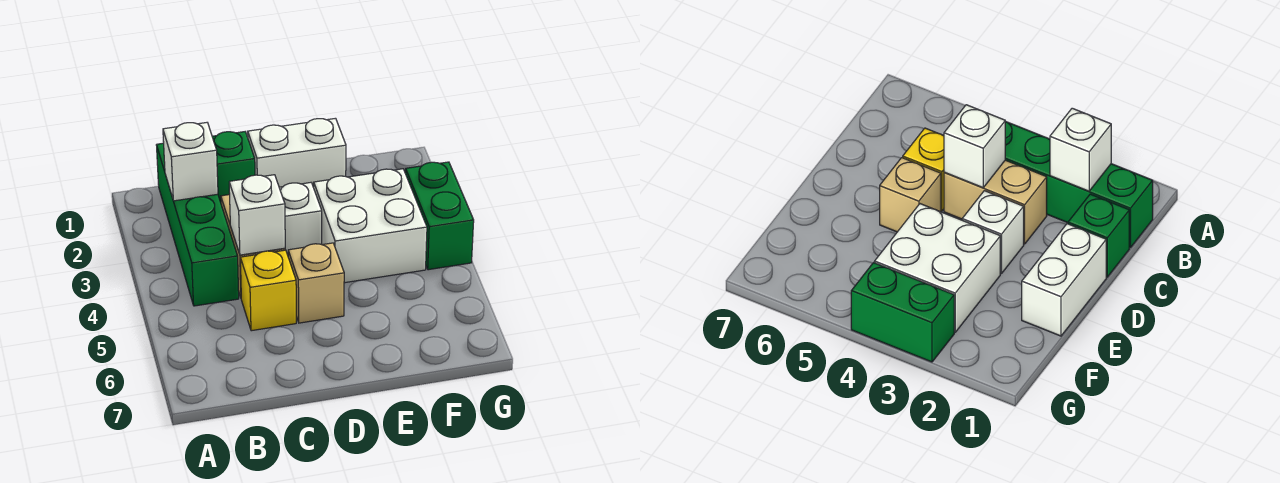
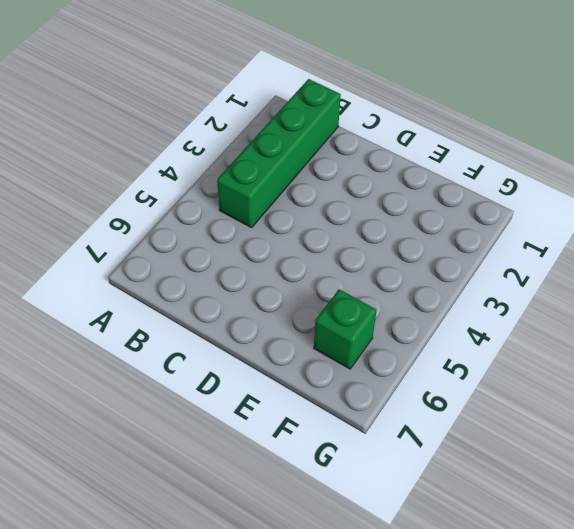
green brick F6 level 1 -> green brick C1 level 1
none -> tan brick C3:C4 level 1
none -> yellow brick C5 level 1

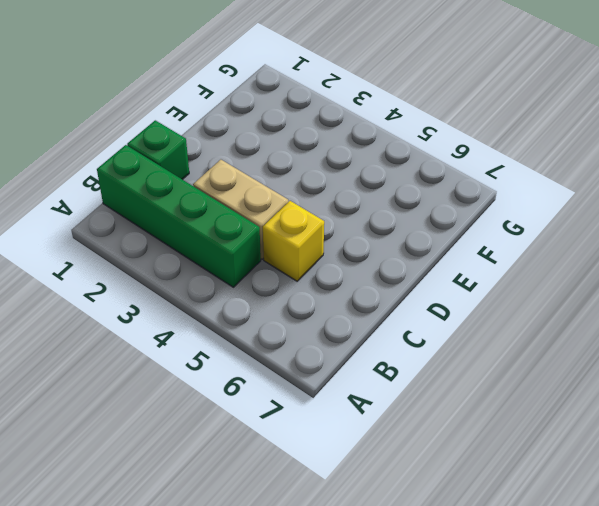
none -> white brick D1:E1 level 1
none -> white brick D3 level 1

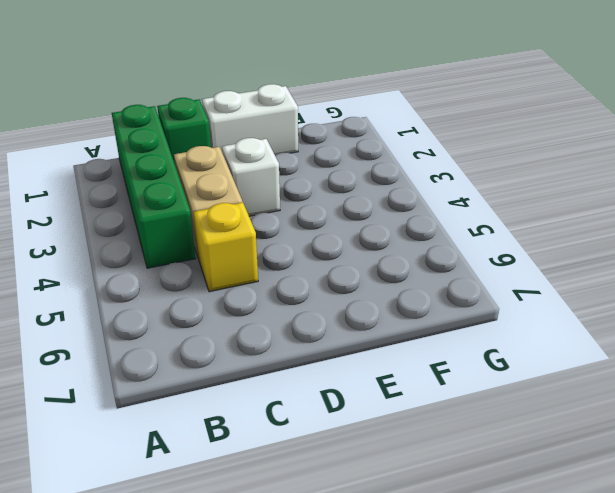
none -> tan brick D5 level 1
none -> white brick E3:F4 level 1

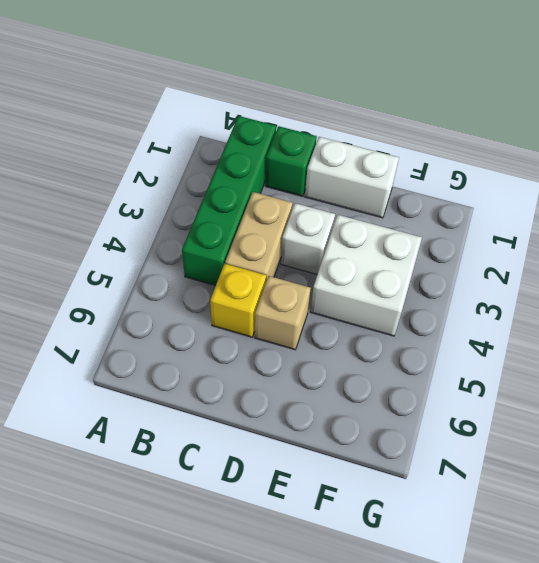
none -> green brick G3:G4 level 1
none -> white brick B2 level 2

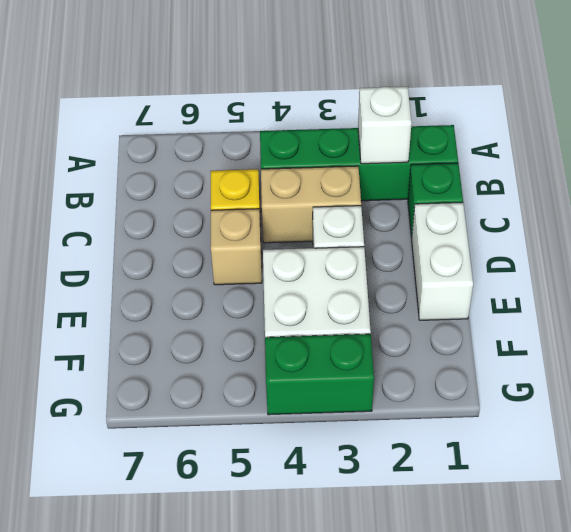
none -> white brick C4 level 2

